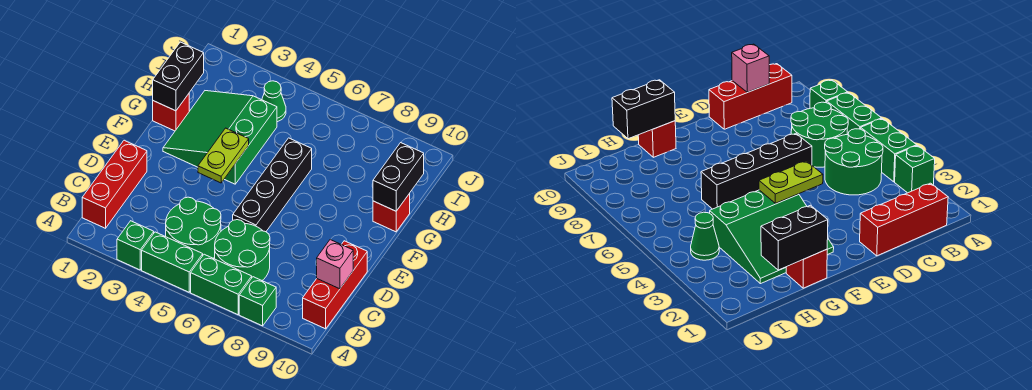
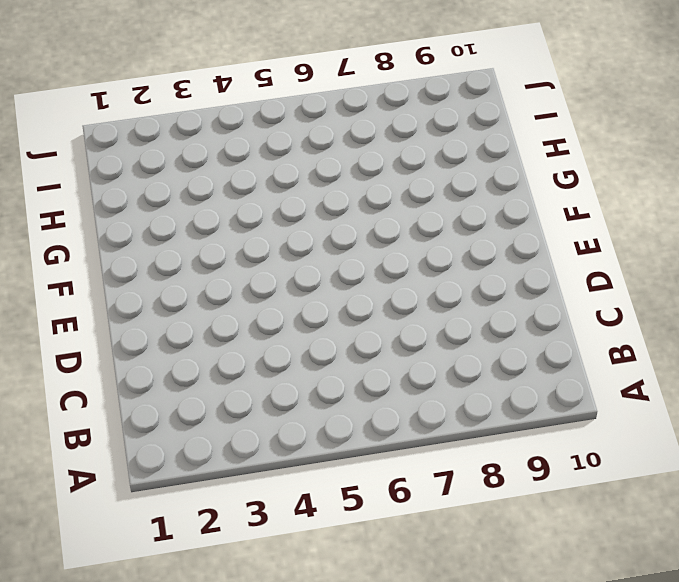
none -> green brick A3 level 1
none -> green brick A4:A5 level 1
none -> green brick A6:A7 level 1

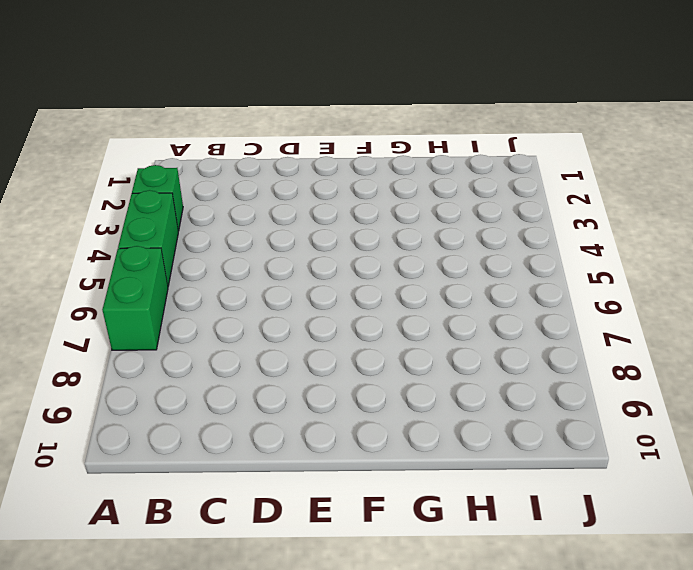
none -> green brick A8 level 1
none -> red brick B1:D1 level 1
none -> green round brick B4:C5 level 1

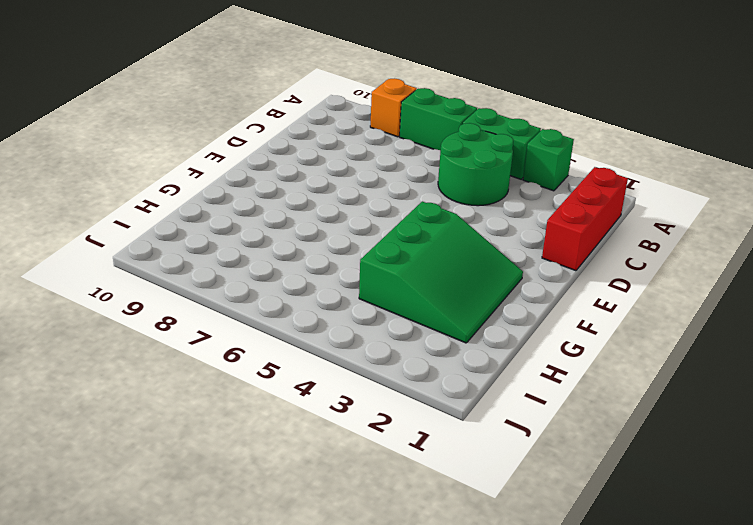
orange brick A8 level 1 -> green brick A8 level 1
none -> green round brick B6:C7 level 1
none -> red brick B10:D10 level 1
none -> black brick D6:G6 level 1

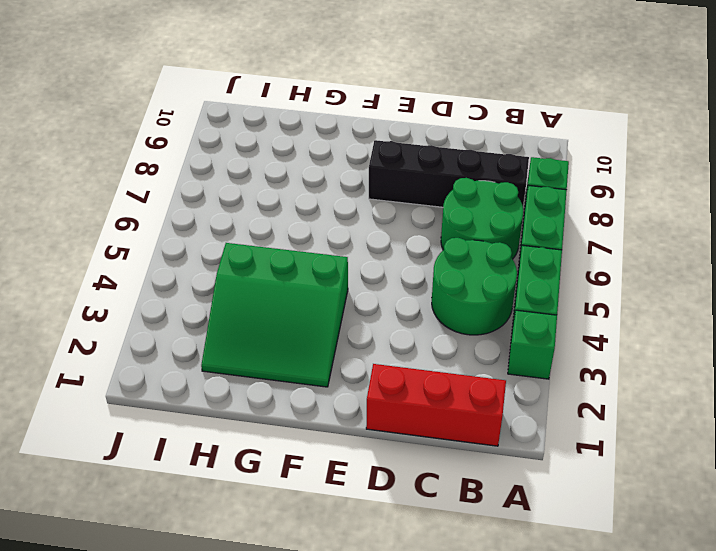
black brick B8:E8 level 1 -> black brick D6:G6 level 1
none -> red brick B10:D10 level 1
none -> red brick G1 level 1
none -> red brick G10 level 1

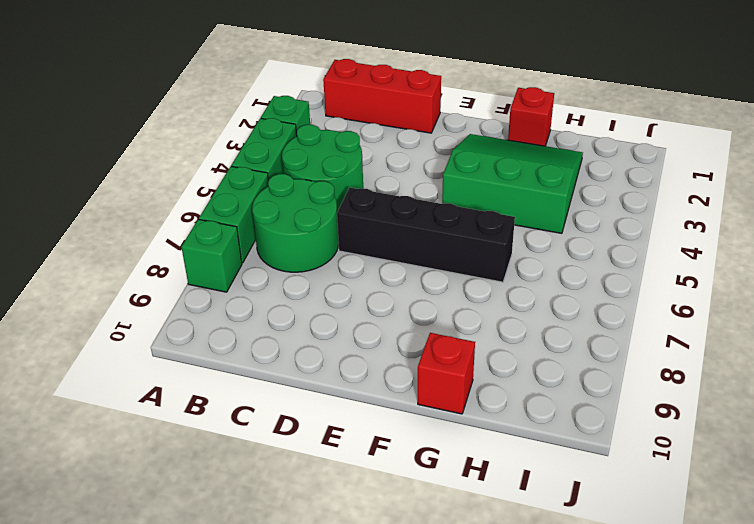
none -> red brick B10:D10 level 1
none -> green cone I4 level 1
none -> pink brick C10 level 2

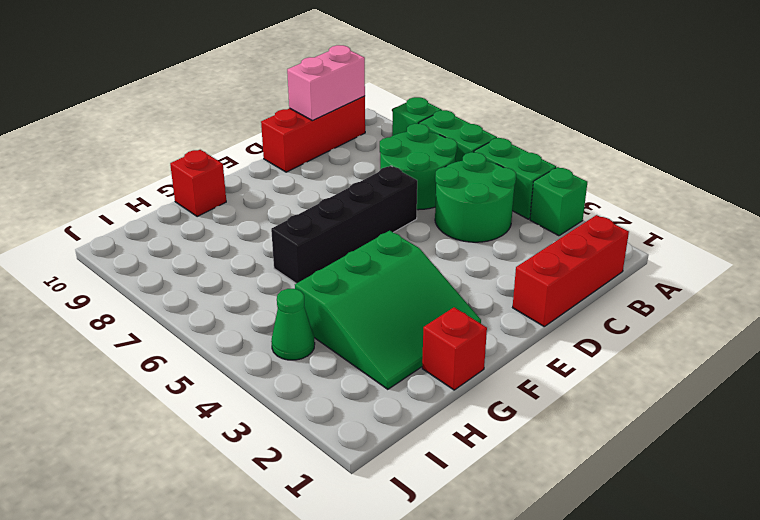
pink brick B10:C10 level 2 -> pink brick C10 level 2
none -> lime plate E4:F4 level 2
none -> black brick G1:H1 level 2
none -> black brick G10:H10 level 2

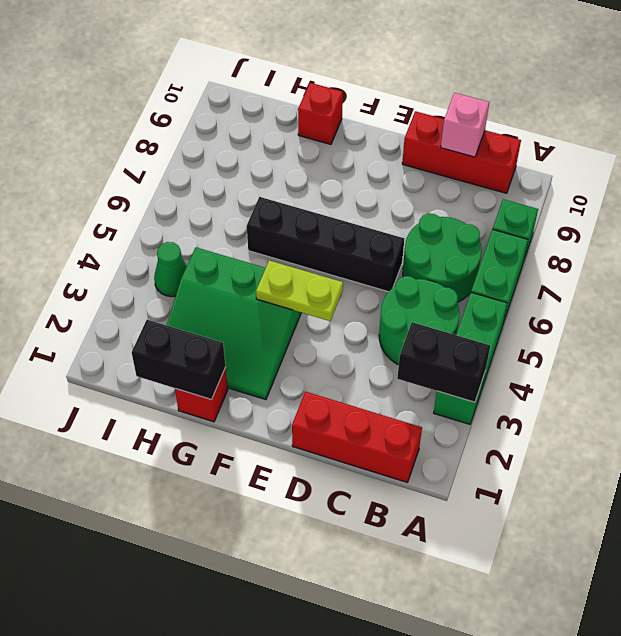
black brick A3:B3 level 2 -> black brick G10:H10 level 2

